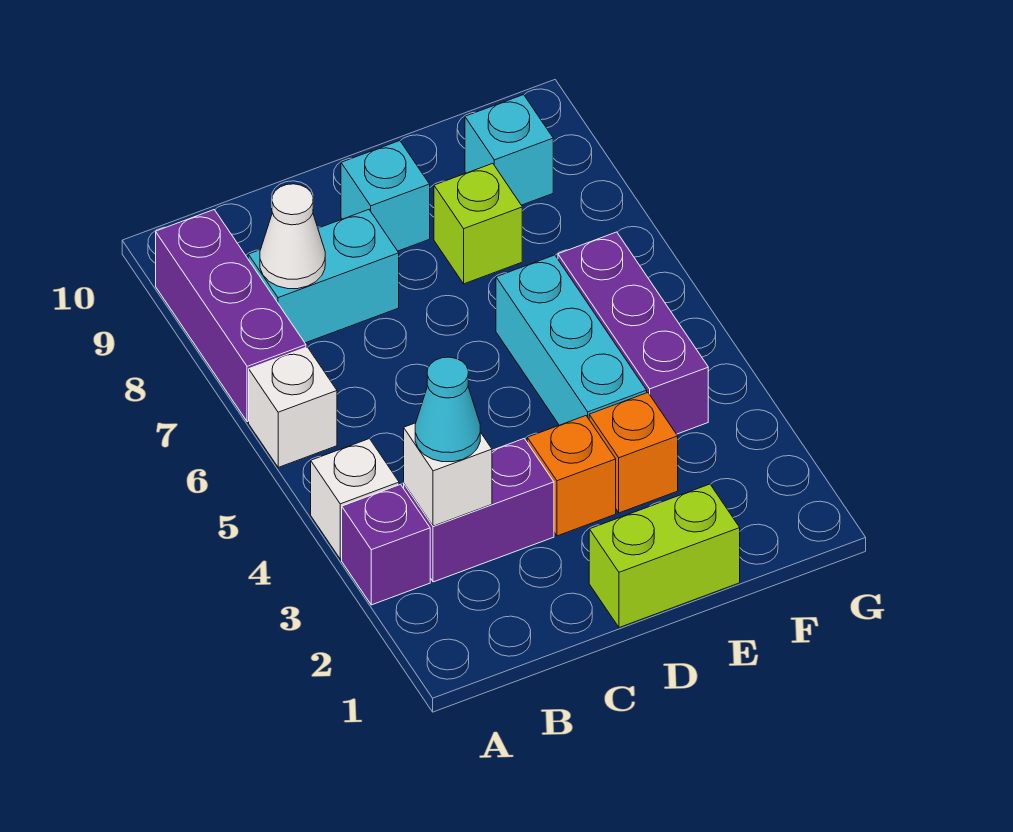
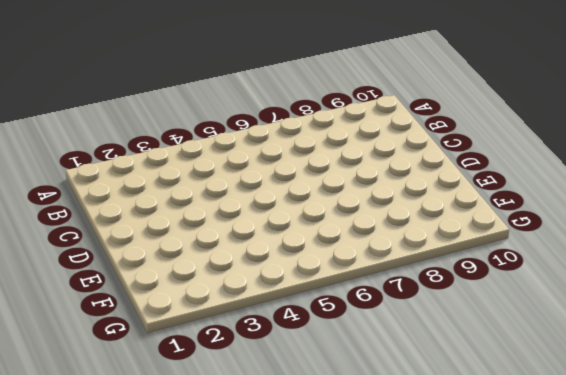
none -> purple brick A3 level 1
none -> white brick A4 level 1
none -> white brick A6 level 1

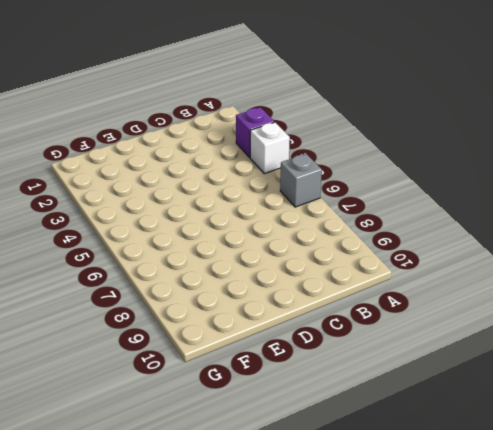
grey brick A6 level 1 -> white brick A6 level 1
none -> purple brick A7:A9 level 1
none -> purple brick B3:C3 level 1
none -> cyan brick B8:C8 level 1

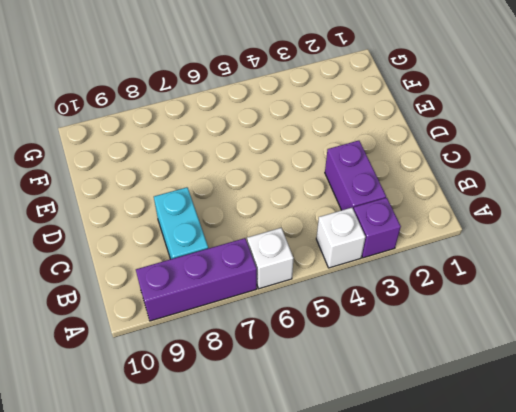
none -> lime brick D1:E1 level 1
none -> orange brick D3 level 1
none -> cyan brick D9 level 1

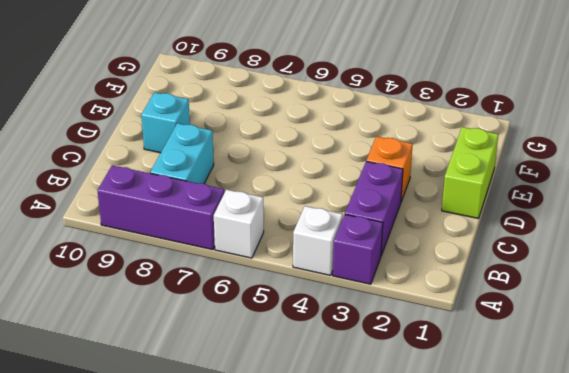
none -> orange brick E3 level 1
none -> cyan brick E4:E6 level 1
none -> lime brick E8 level 1

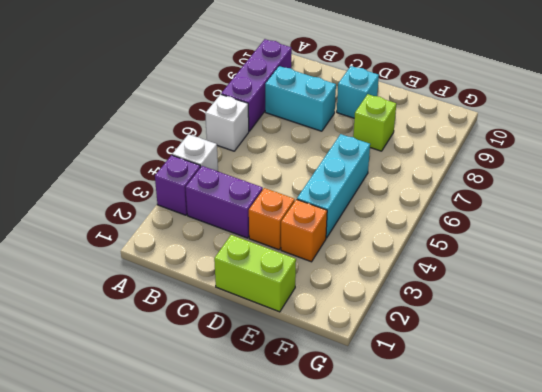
none -> purple brick F4:F6 level 1
none -> cyan brick F9 level 1
none -> white brick B3 level 2

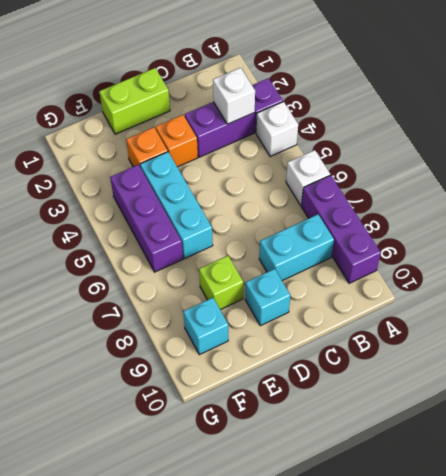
none -> white cone B8 level 2
none -> cyan cone B3 level 3

